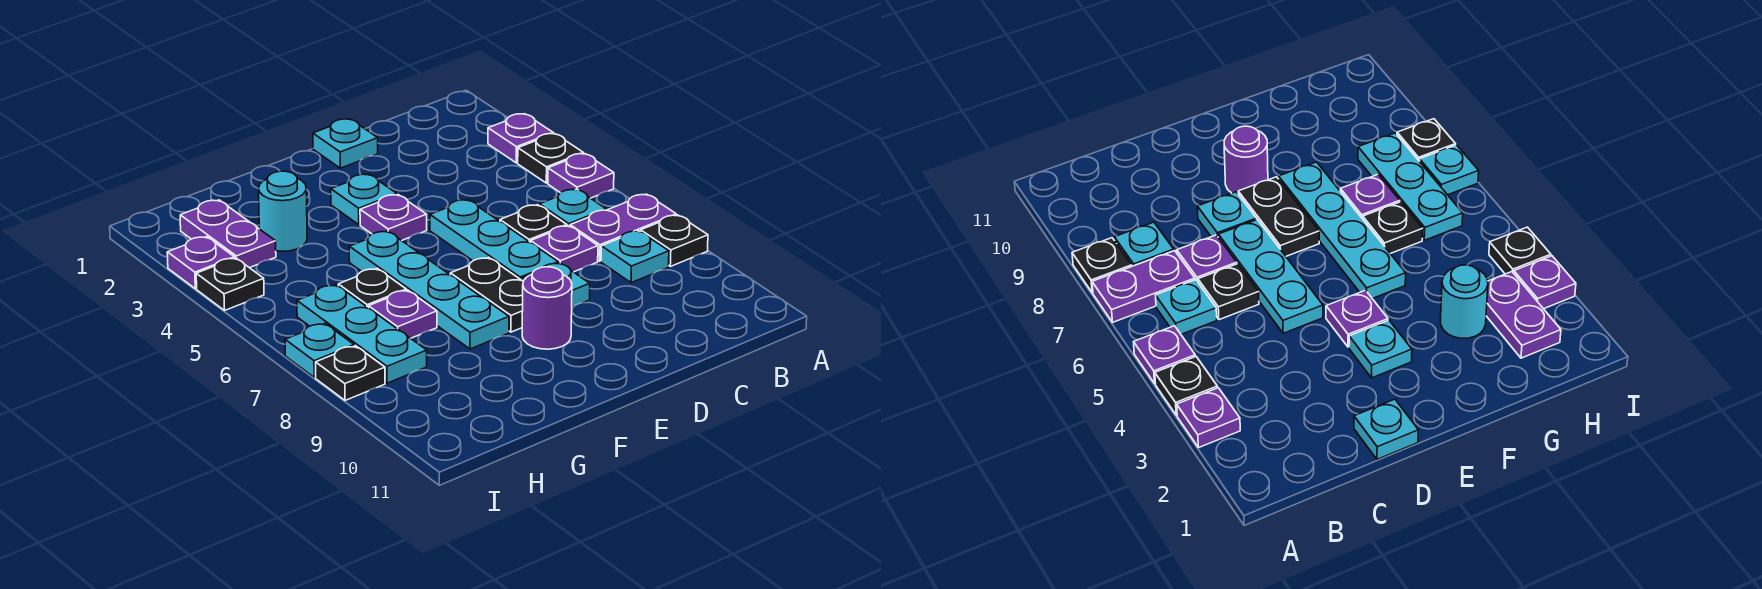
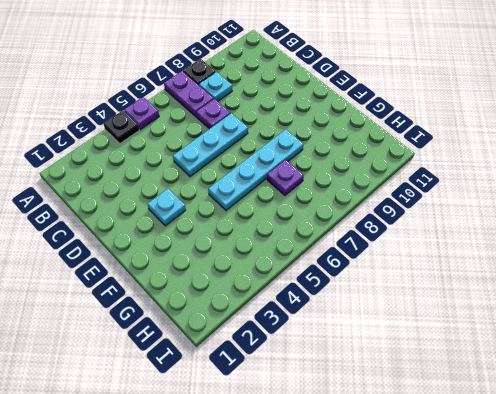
none -> purple plate A3 level 1
none -> cyan plate B6 level 1
none -> black plate C6 level 1

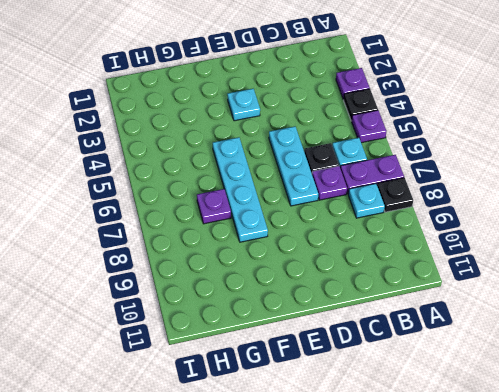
none -> cyan plate D1 level 1
none -> cyan plate D8 level 1
none -> purple plate E4 level 1

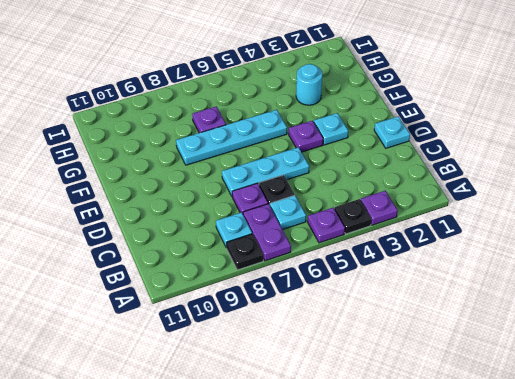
none -> cyan plate D8 level 1
none -> black plate E7:E8 level 1
none -> purple round brick E9 level 1

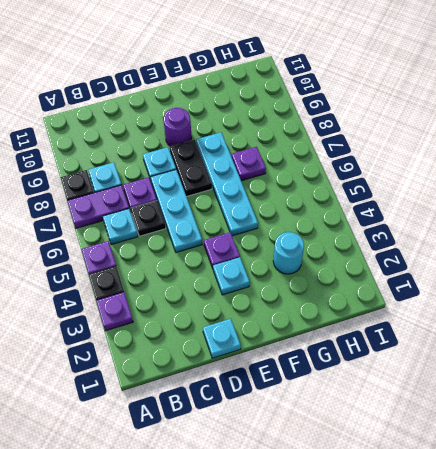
none -> black plate G6 level 1
none -> purple plate H2:H3 level 1
none -> cyan plate H6:H8 level 1

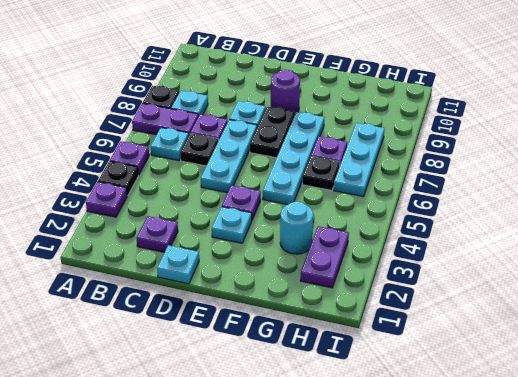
purple plate C2 level 1 -> purple plate I3 level 1
none -> black plate I4 level 1
none -> cyan plate I7 level 1
none -> black plate I8 level 1

